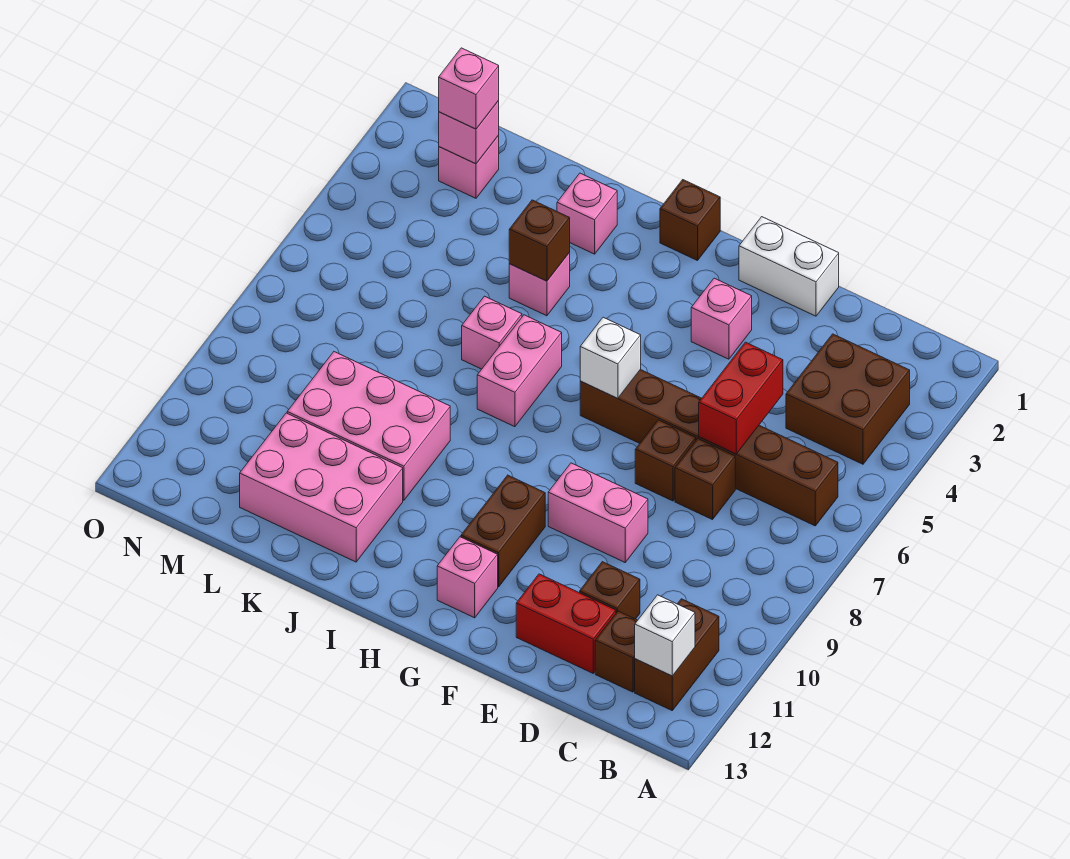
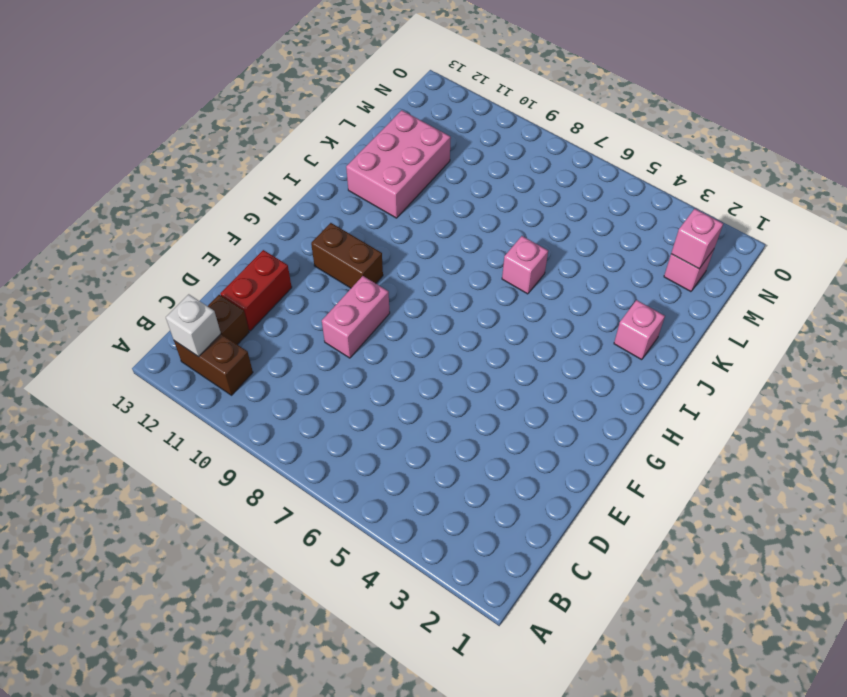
none -> brown brick B3:C4 level 1
none -> brown brick B6:G6 level 1
none -> brown brick D7 level 1

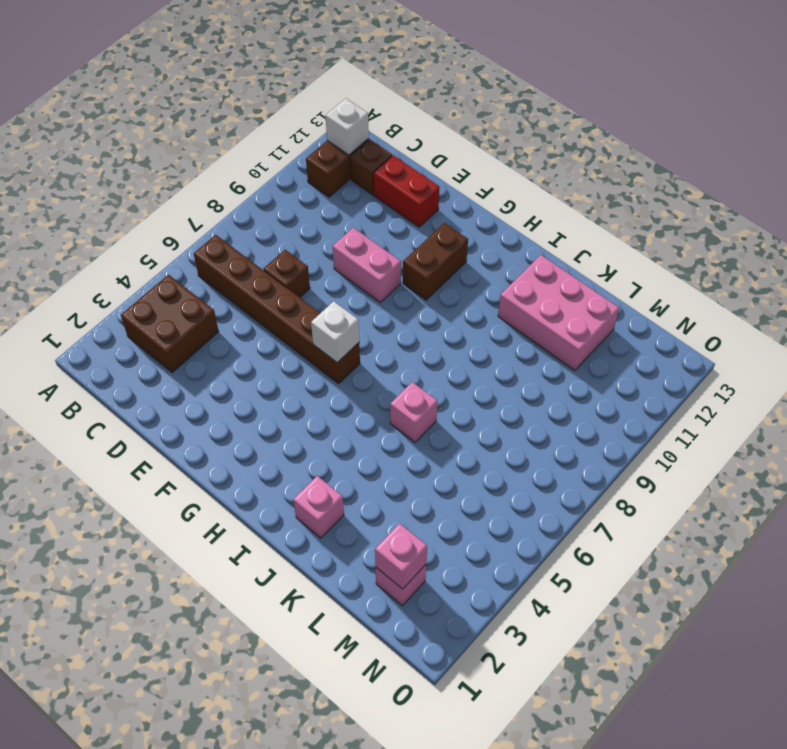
none -> brown brick D11 level 1
none -> white brick E1:F1 level 1
none -> brown brick E7 level 1

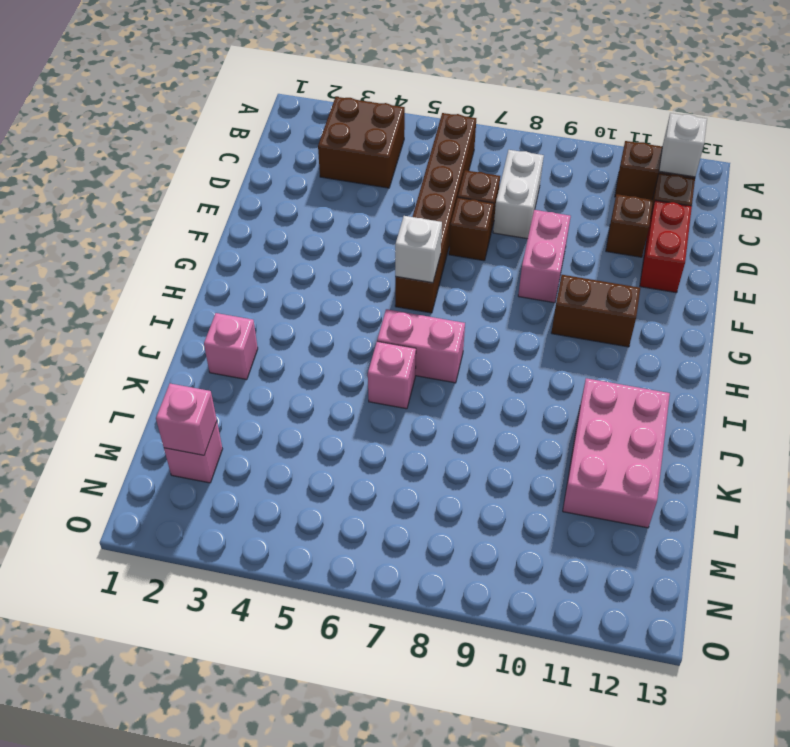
white brick C8:D8 level 1 -> white brick E1:F1 level 1
none -> pink brick F3 level 1
none -> pink brick G12 level 1
none -> brown brick H1 level 1

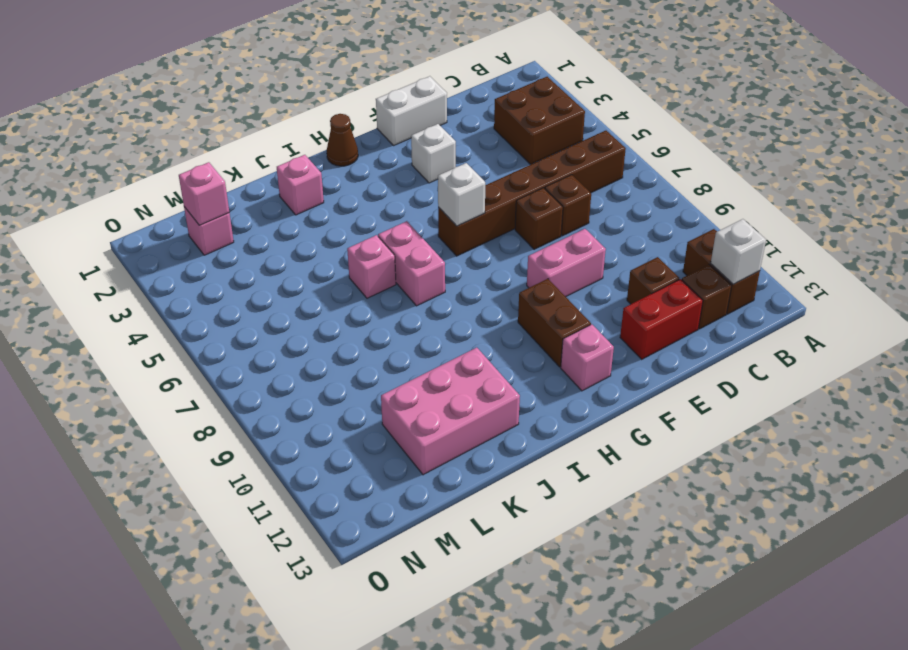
white brick F3 level 1 -> pink brick F3 level 1
brown cone H1 level 1 -> brown brick H1 level 1
none -> pink brick J4 level 1
none -> pink brick J9:L10 level 1
none -> red brick D5:D6 level 2

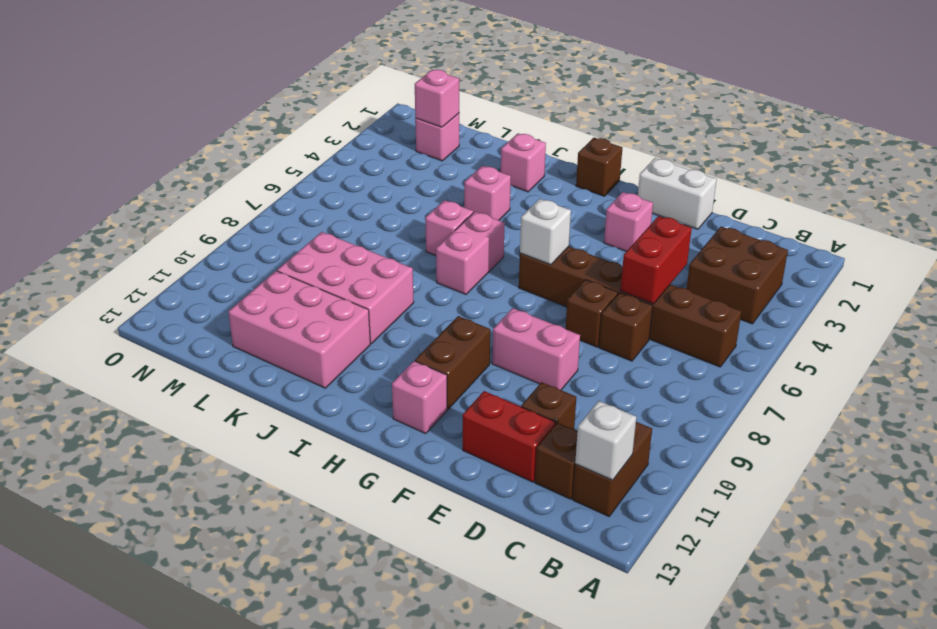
none -> brown brick J4 level 2
none -> pink brick M2 level 3

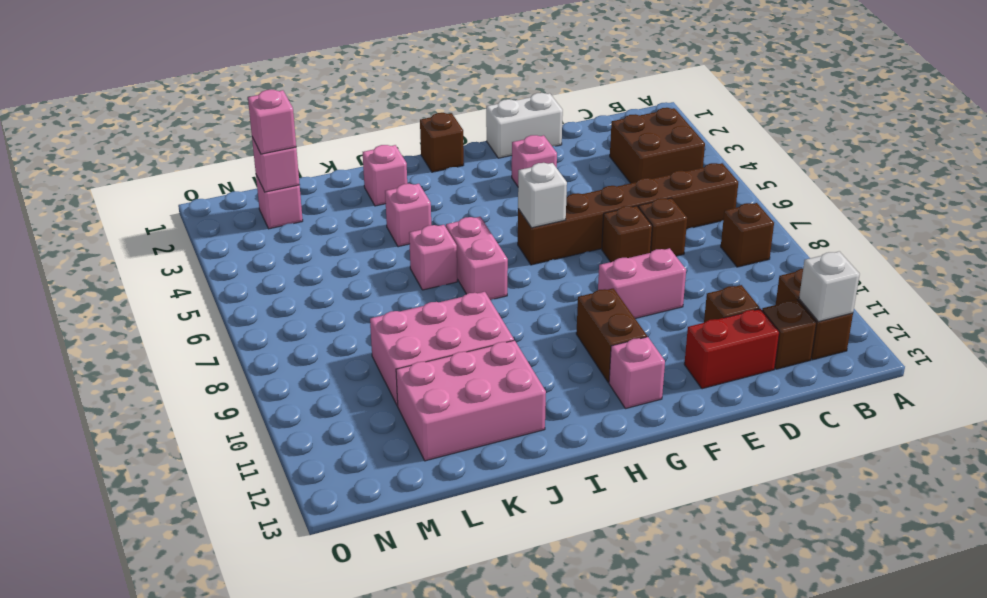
brown brick B8 level 1 -> brown brick J4 level 2
none -> red brick D5:D6 level 2

